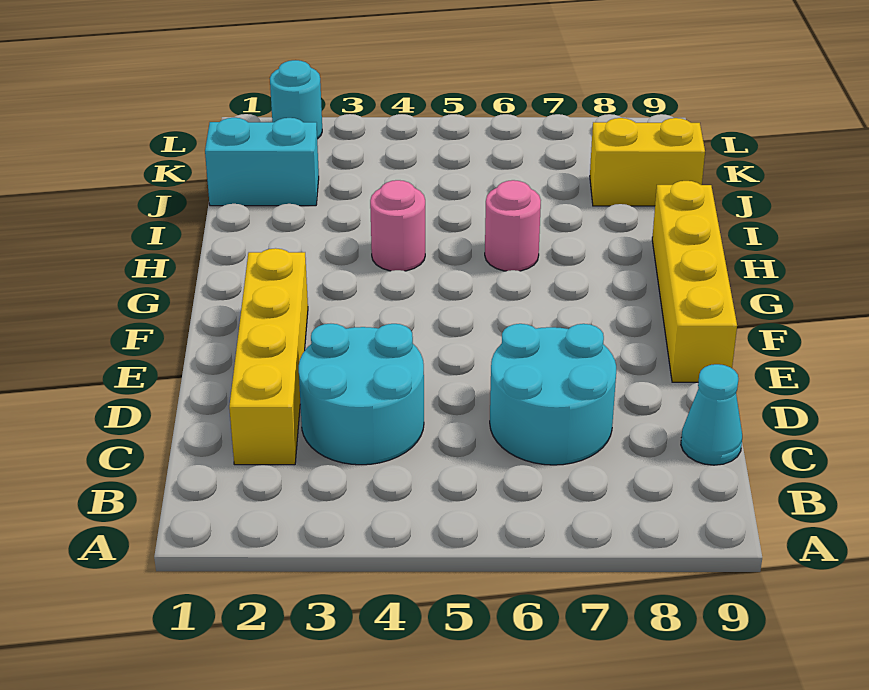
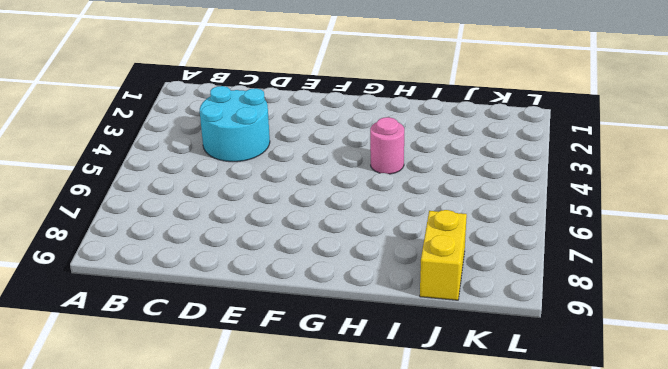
none -> yellow brick C2:F2 level 1
none -> cyan round brick C6:D7 level 1

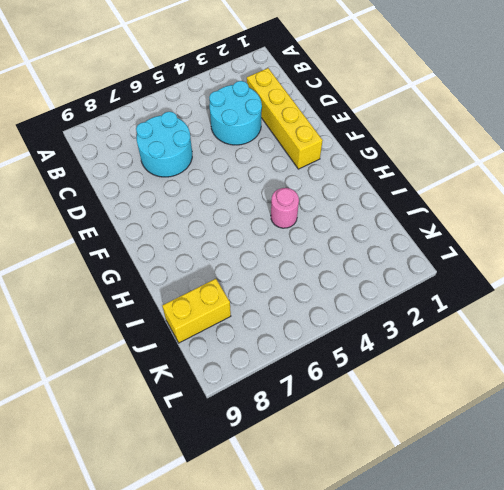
none -> cyan cone C9 level 1
none -> yellow brick E9:H9 level 1

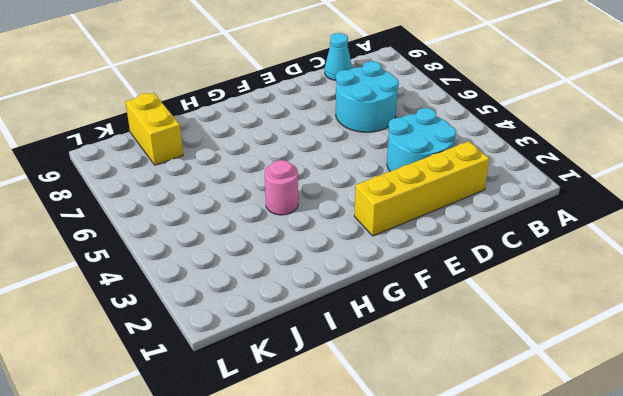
none -> yellow brick E9:H9 level 1
none -> pink round brick H6 level 1

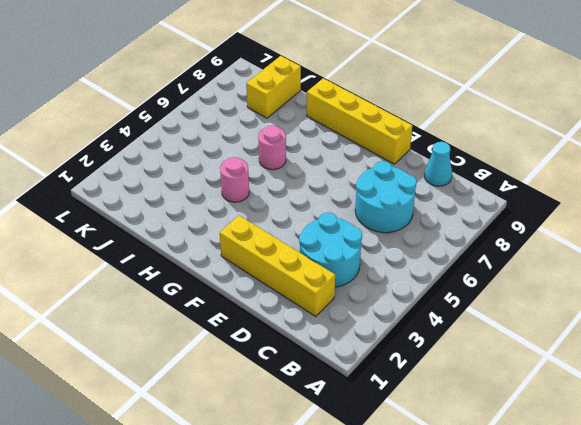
none -> cyan brick J1:J2 level 1
none -> cyan round brick L2 level 1

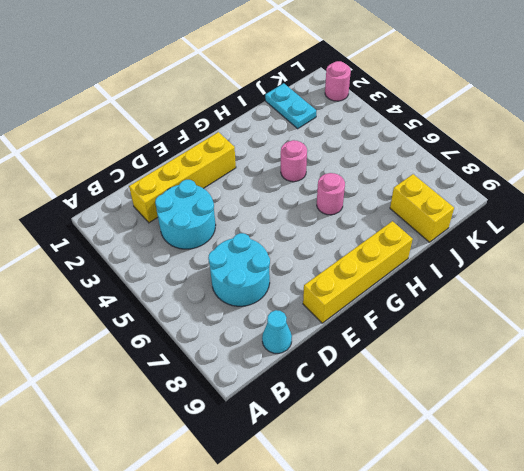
cyan plate J1:J2 level 1 -> cyan brick J1:J2 level 1
pink round brick L2 level 1 -> cyan round brick L2 level 1

